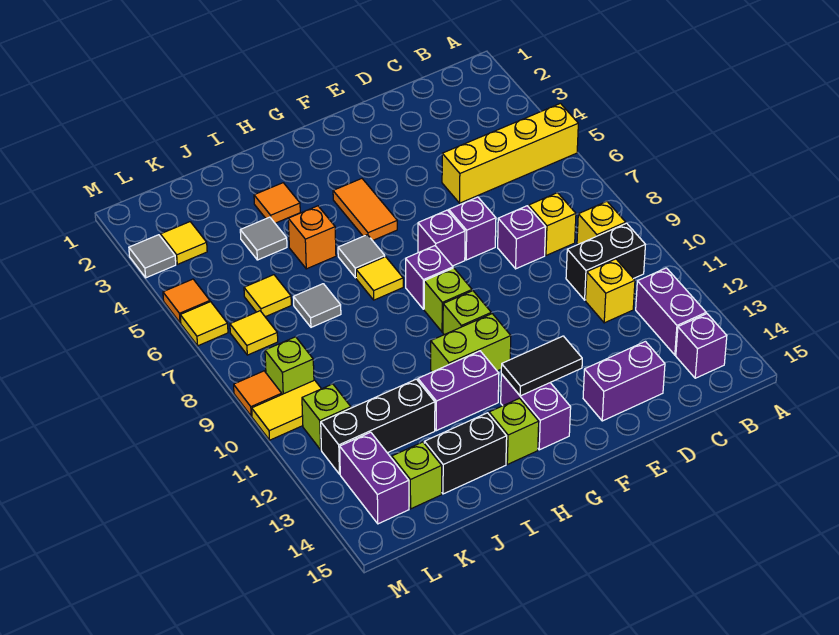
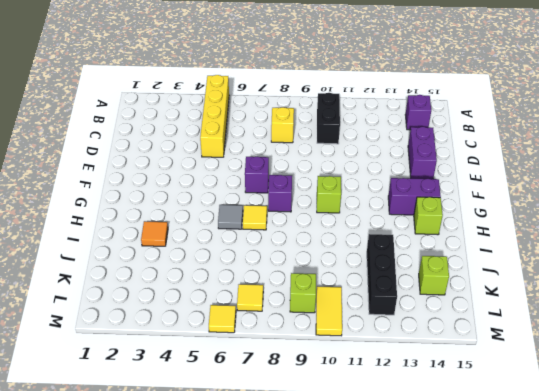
none -> yellow brick B9 level 1
none -> purple brick B12:B13 level 1
none -> yellow brick C11 level 1
none -> purple brick D8 level 1

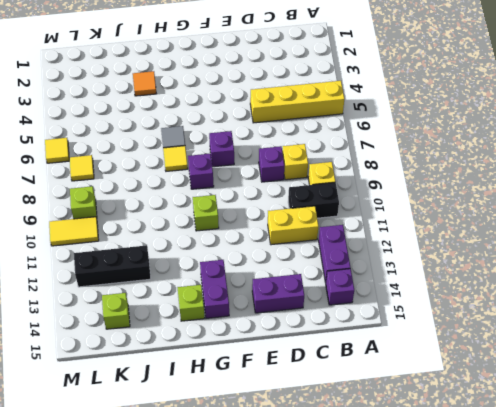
yellow brick C11:D11 level 1 -> yellow brick C11 level 1
none -> purple brick E7 level 1
none -> orange tile G4:G5 level 1
none -> lime brick G9 level 1
none -> lime brick G11:H11 level 1

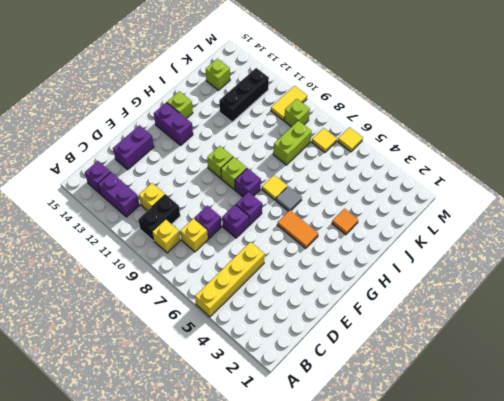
lime brick J8:K8 level 1 -> lime brick G11:H11 level 1
none -> purple brick H12:I12 level 1
none -> orange brick I5 level 1
none -> black brick I14:J14 level 1
none -> grey tile J4 level 1

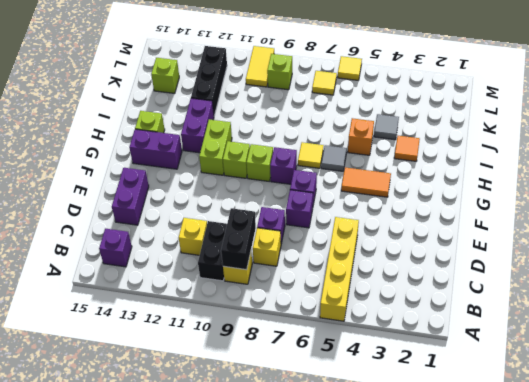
black brick B9:C9 level 2 -> black brick I14:J14 level 1
none -> purple brick B12:B13 level 1
none -> grey tile J7 level 1
none -> yellow tile K6 level 1
none -> yellow tile L3 level 1

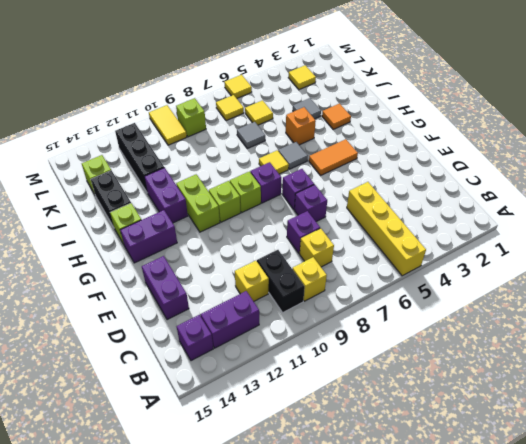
none -> lime brick L11 level 1
none -> purple brick L13:L14 level 1
none -> grey tile M3 level 1
none -> orange tile M5 level 1

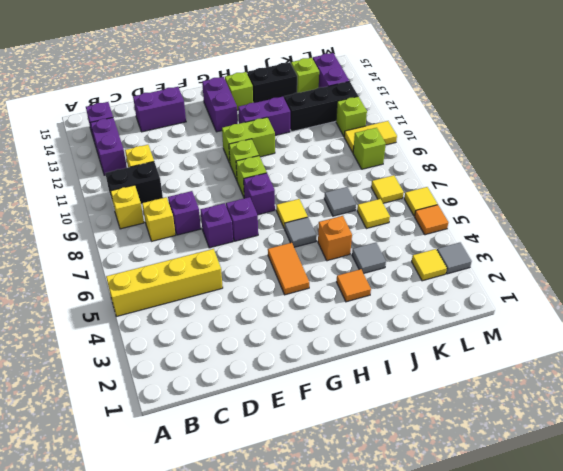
none -> orange tile M9 level 1
none -> black tile F13:G13 level 2

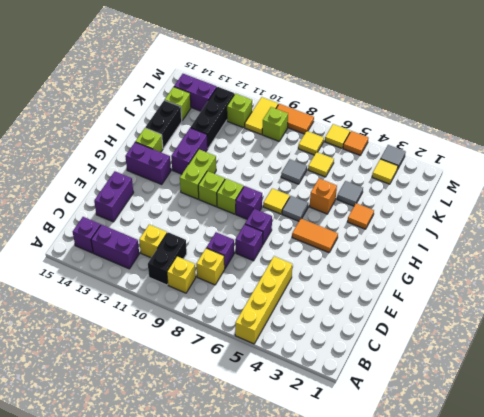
orange tile M8:M9 level 1 -> orange tile M9 level 1
none -> black tile F13:G13 level 2

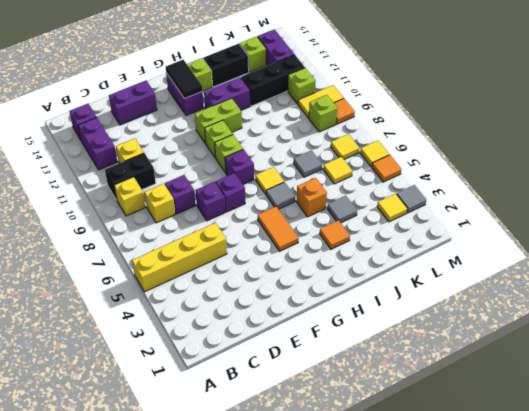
black tile G13:G14 level 2 -> black tile F13:G13 level 2

